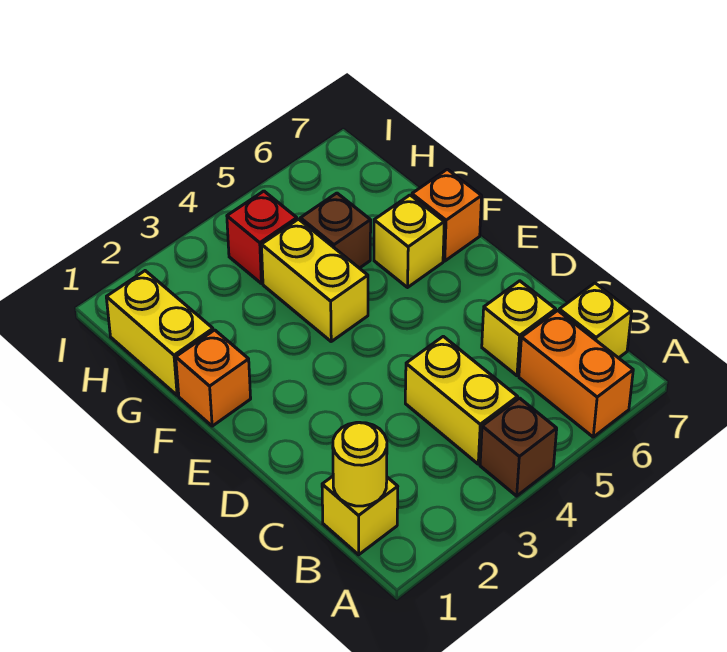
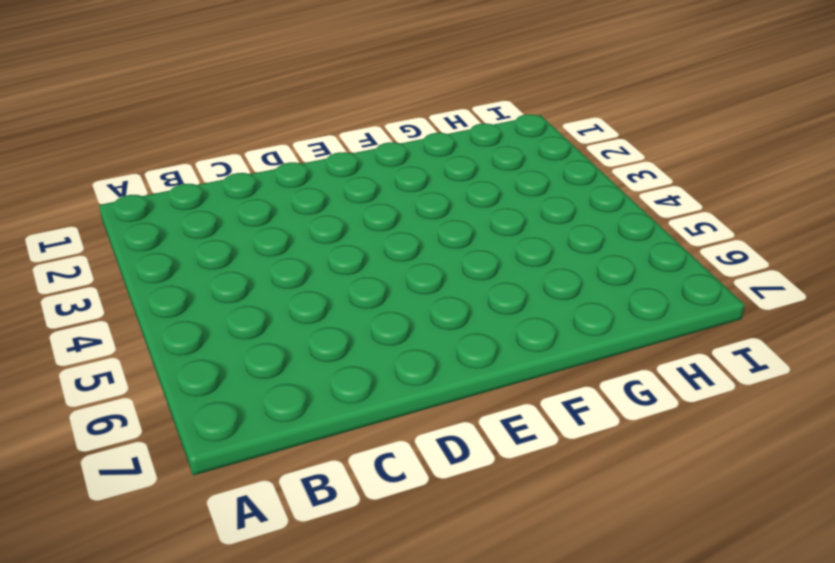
none -> brown brick A4 level 1
none -> orange brick A6:B6 level 1
none -> yellow brick B1 level 1

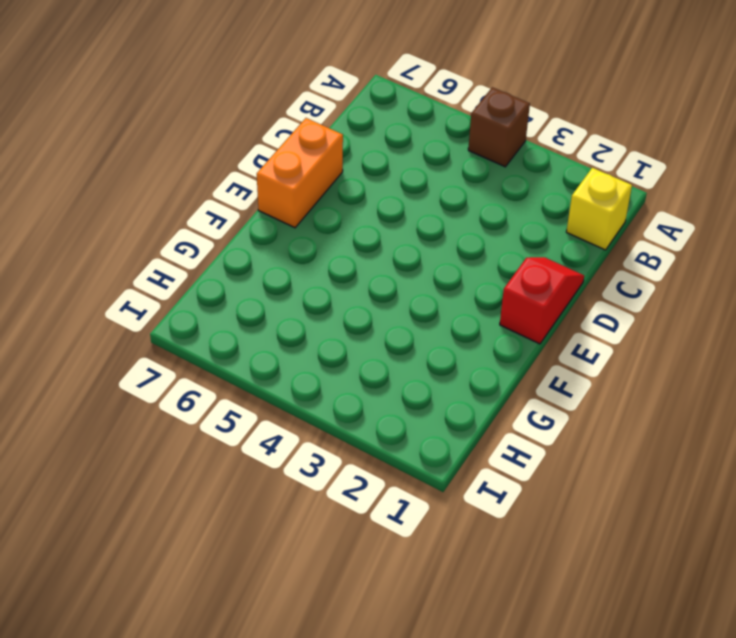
red slope D1:E1 level 1 top E -> none
orange brick D7:E7 level 1 -> orange brick A6:B6 level 1
none -> yellow brick B4:C4 level 1
none -> yellow brick B7 level 1
none -> yellow brick C6 level 1

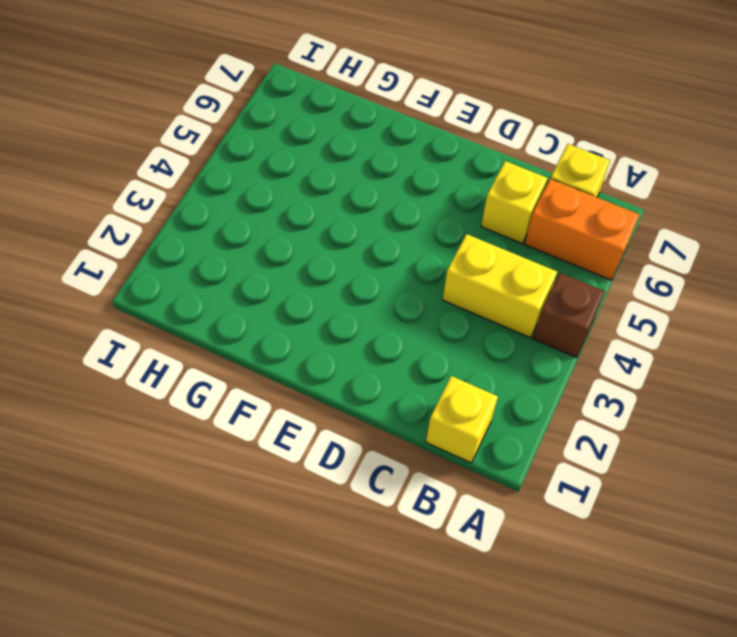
none -> orange brick F1 level 1
none -> yellow brick F4:G4 level 1
none -> yellow brick F6 level 1

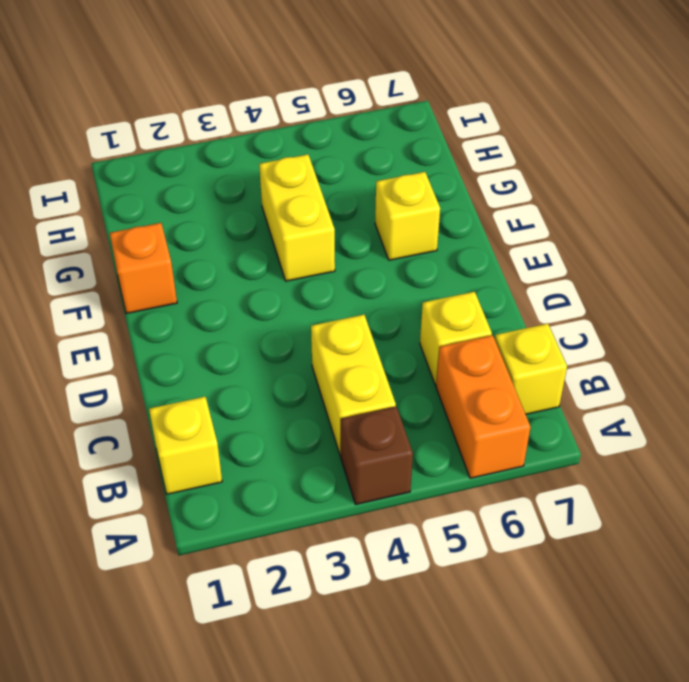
none -> orange brick F7 level 1
none -> yellow brick G1:H1 level 1
none -> brown brick G5 level 1

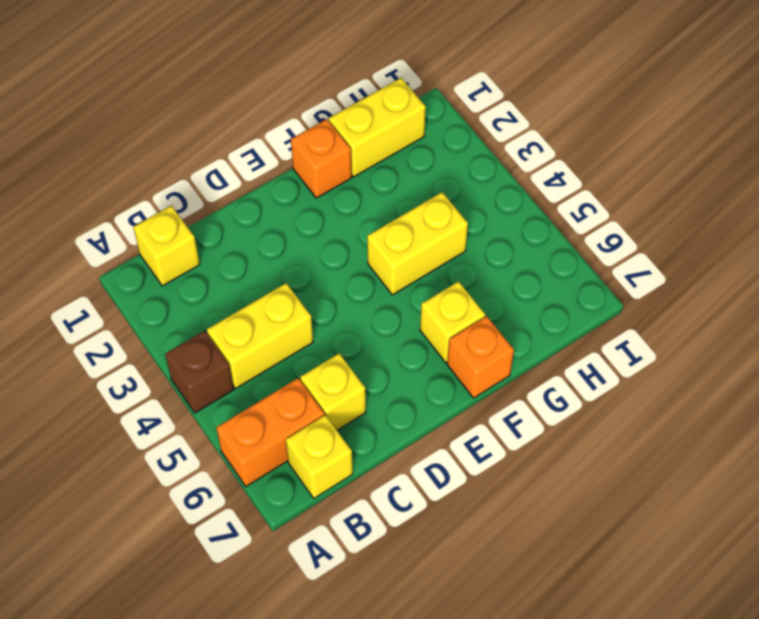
none -> brown brick G5 level 1
none -> red brick H4 level 1
none -> yellow round brick B1 level 2

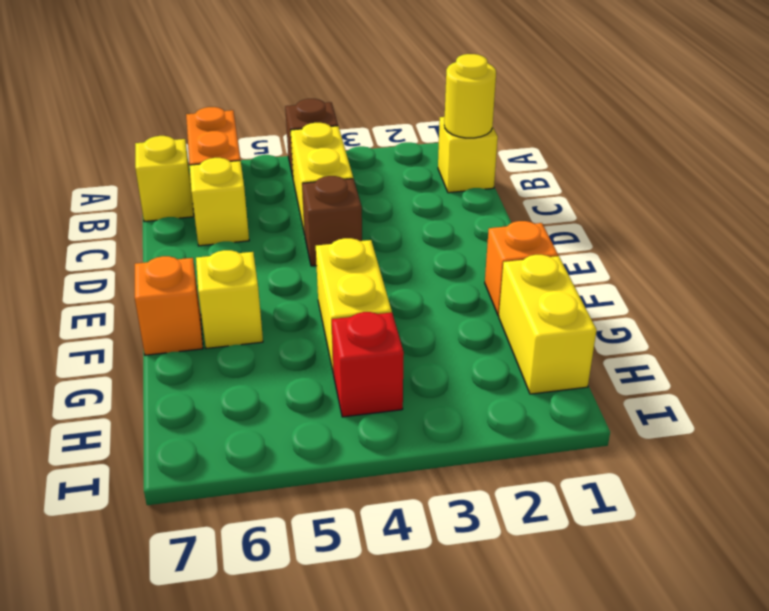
brown brick D4 level 1 -> brown brick G5 level 1

